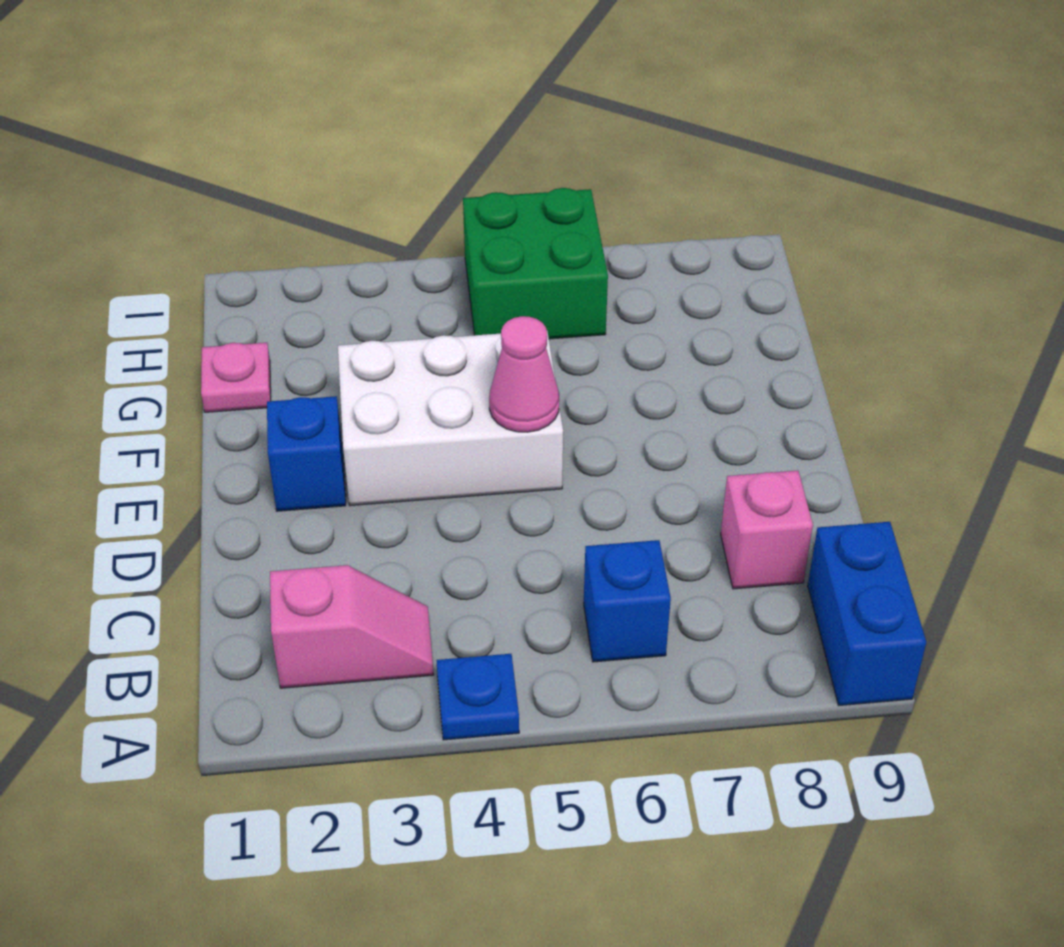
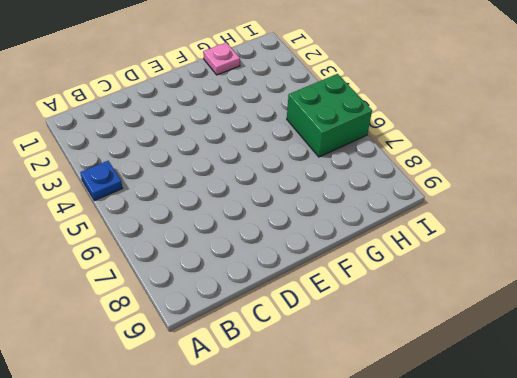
none -> blue brick A9:B9 level 1
none -> pink slope B2:B3 level 1 top 2

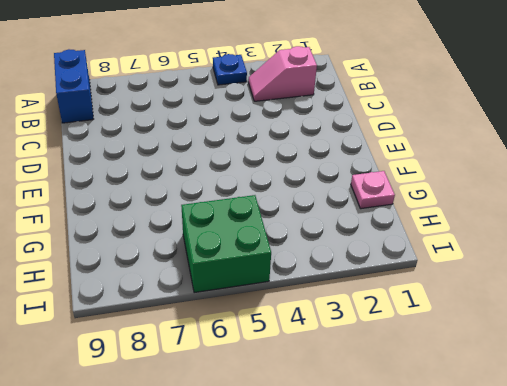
none -> blue brick B6 level 1
none -> pink brick C8 level 1

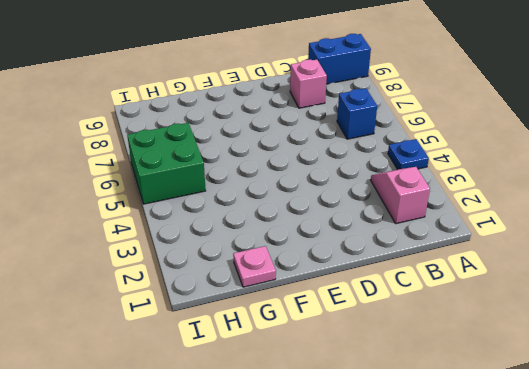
none -> blue brick E2 level 1
none -> white brick E3:F5 level 1

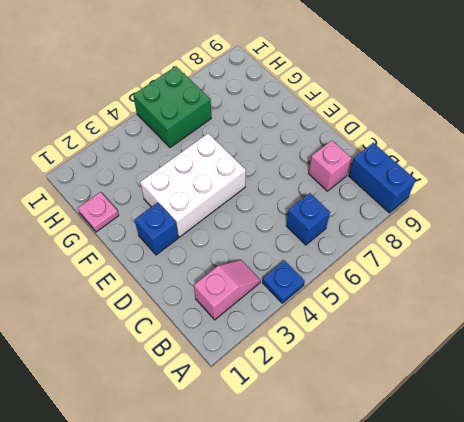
none -> pink cone E5 level 2

